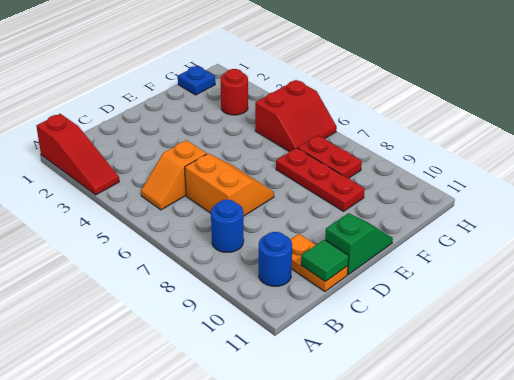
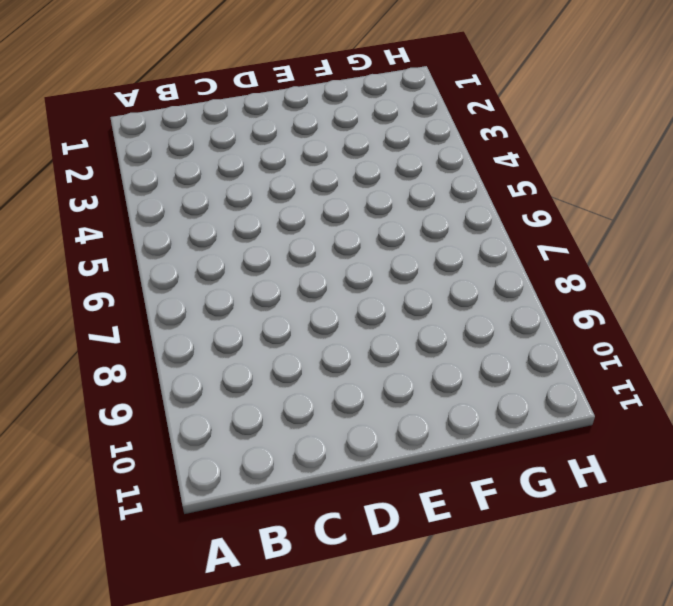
none -> red slope A1:A3 level 1 top 1
none -> orange slope B5:C5 level 1 top C
none -> blue round brick B8 level 1

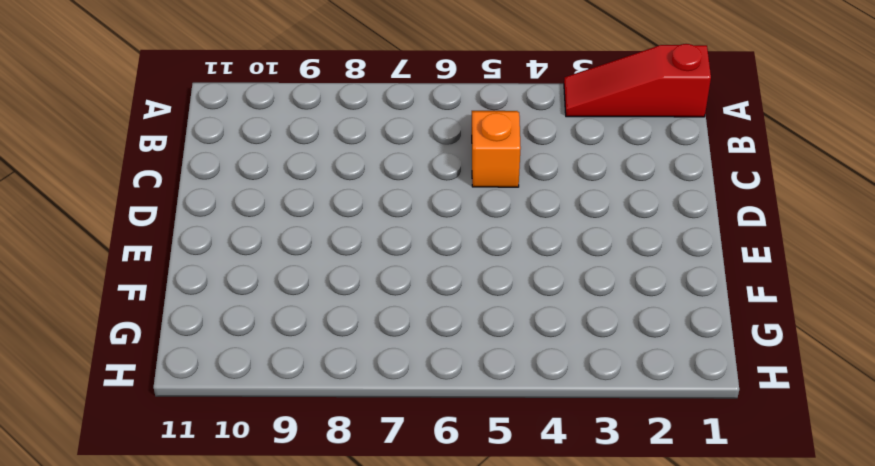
none -> blue round brick B8 level 1
none -> blue round brick B10 level 1
none -> orange slope C6:D7 level 1 top C

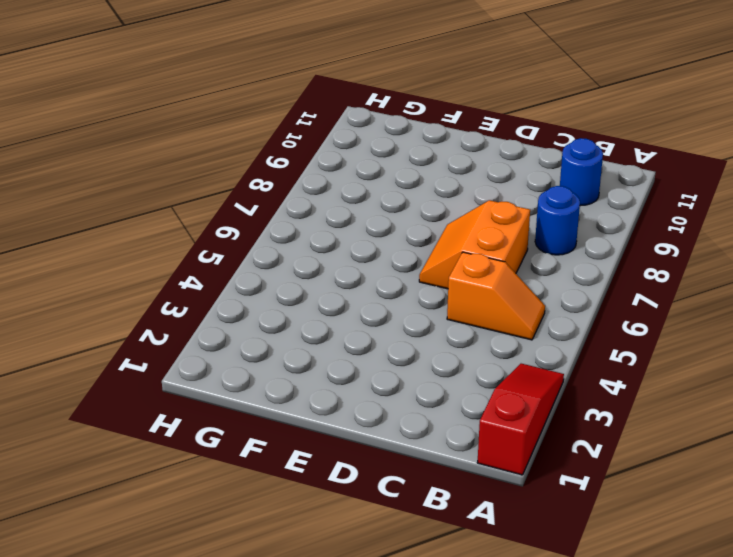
none -> orange plate C10:C11 level 1
none -> green slope D11:E11 level 1 top D
none -> red plate F7:F9 level 1

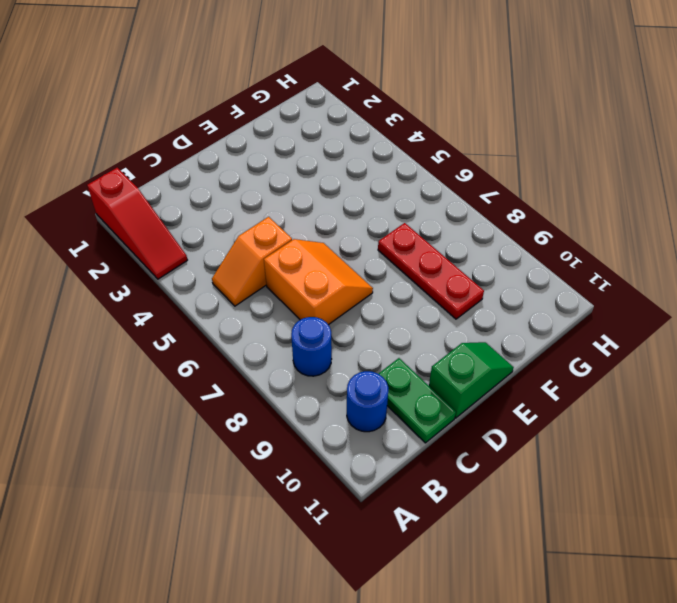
green plate C10:C11 level 1 -> orange plate C10:C11 level 1
none -> blue plate G1 level 1
none -> red round brick G3 level 1
none -> red slope G5:H6 level 1 top 5

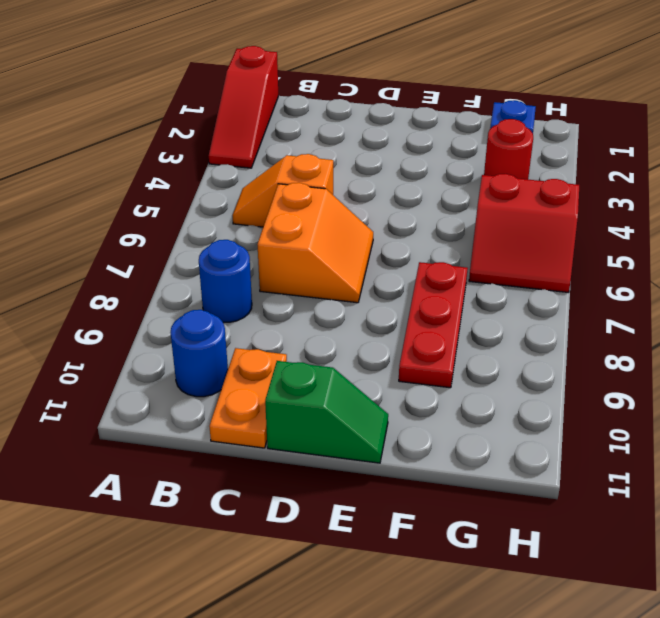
none -> red plate G7:G8 level 1
none -> green tile C11 level 2

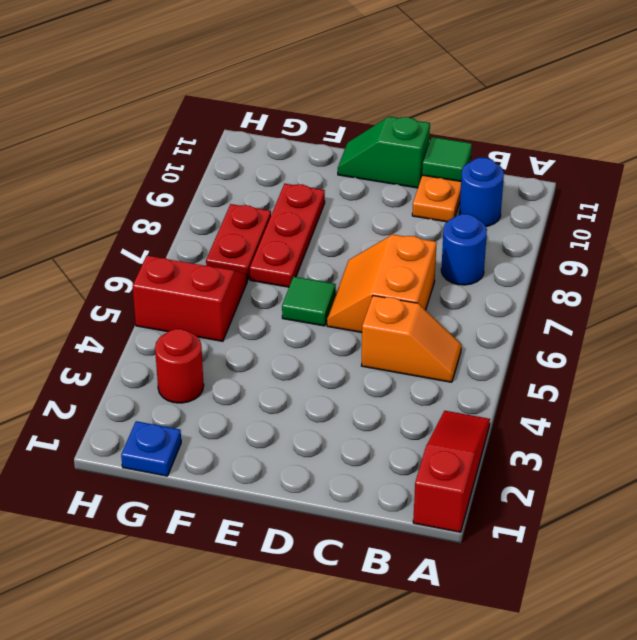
green tile E6 level 1 -> none

